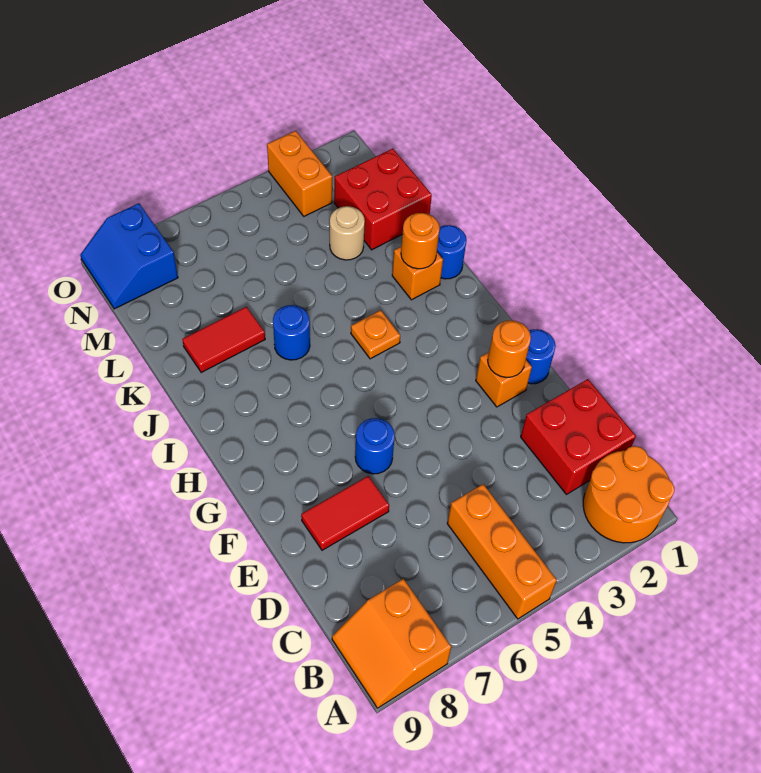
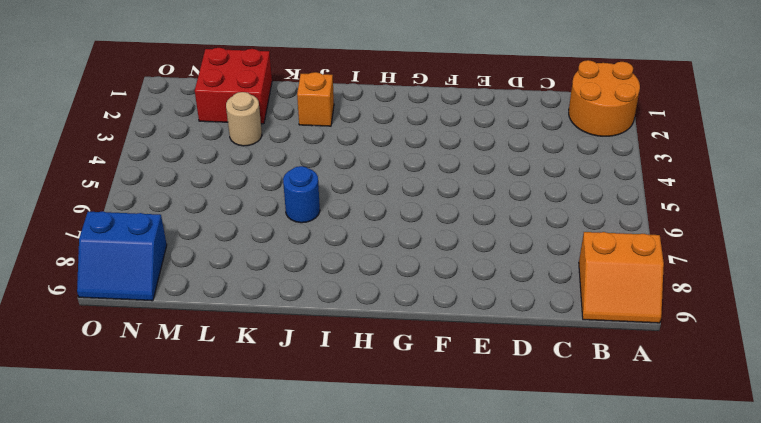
none -> orange brick A5:C5 level 1
none -> red brick C1:D2 level 1
none -> red tile E7:E8 level 1

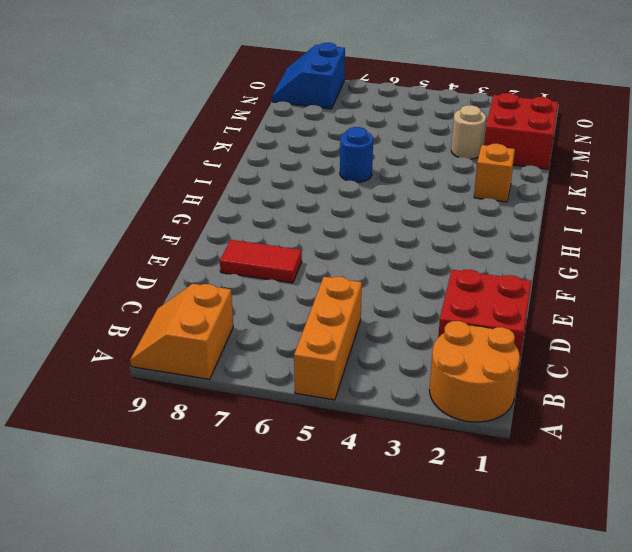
none -> blue round brick F1 level 1
none -> orange brick F2 level 1
none -> blue round brick F6 level 1

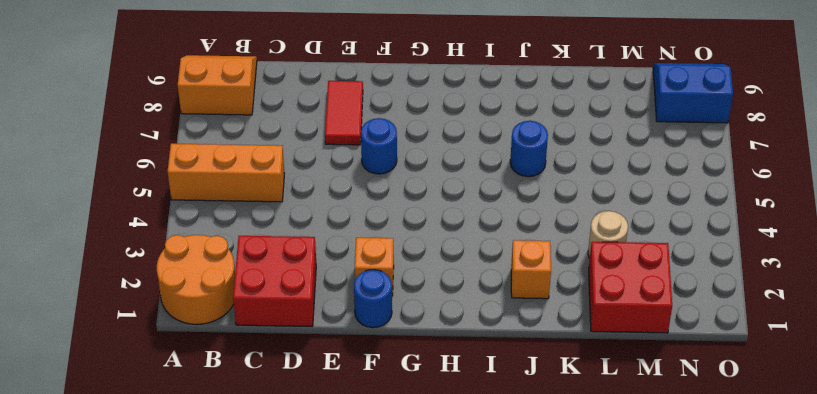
none -> orange plate I4 level 1
none -> blue round brick J1 level 1
none -> red tile K7:K8 level 1

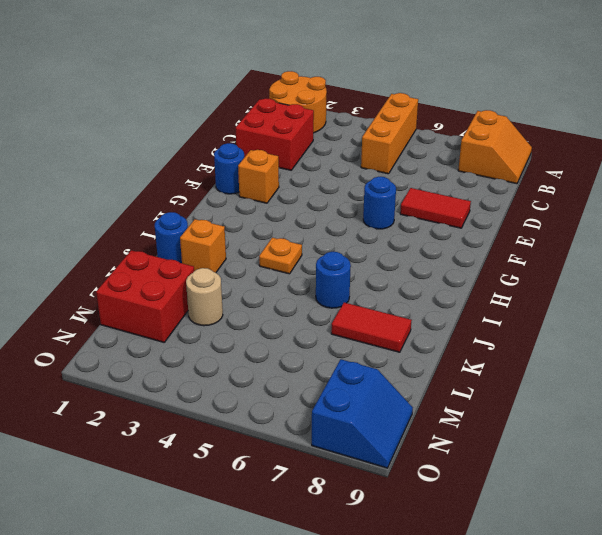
none -> orange brick N3:O3 level 1
none -> orange round brick F2 level 2
none -> orange round brick J2 level 2

